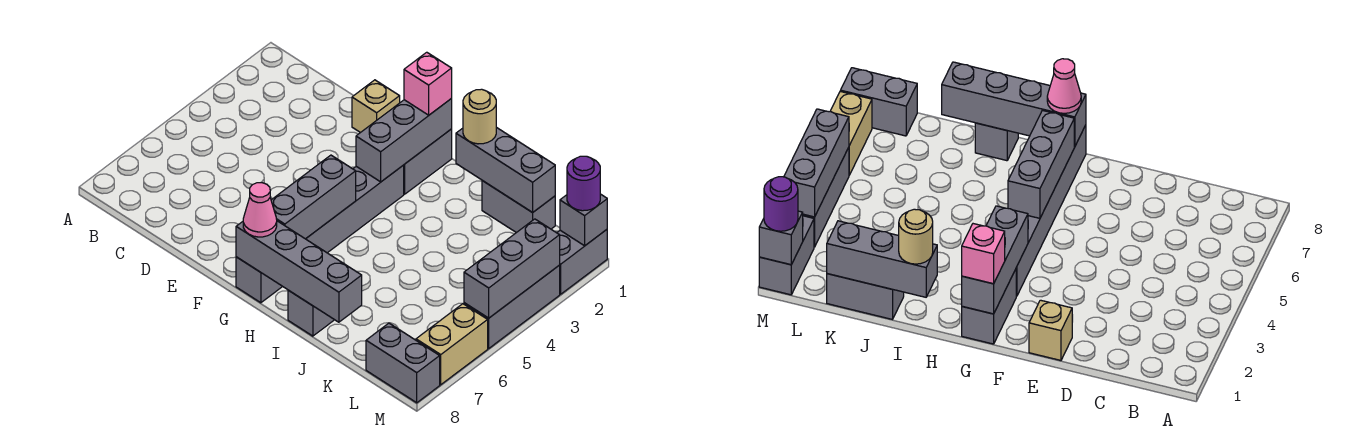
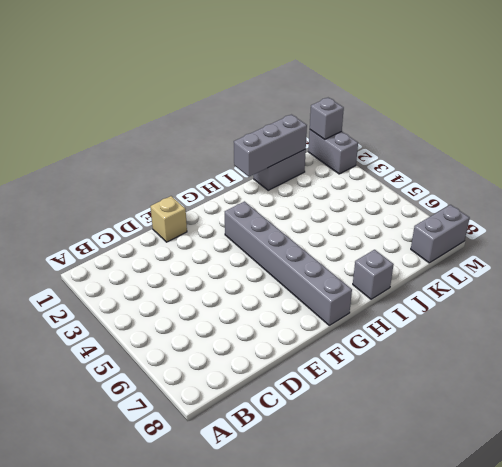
none -> grey brick G1:G2 level 1
none -> grey brick M3:M5 level 1
none -> tan brick M6:M7 level 1

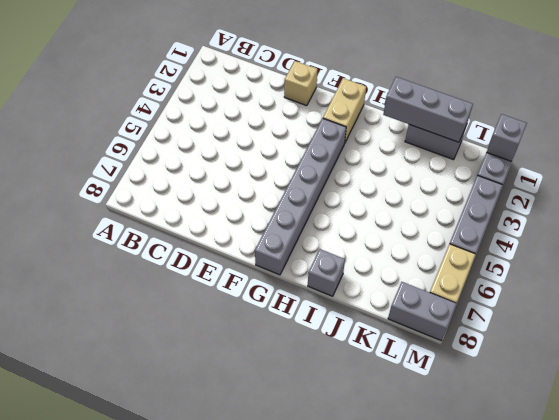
tan brick G1:G2 level 1 -> grey brick G1:G2 level 1
none -> grey brick G1:G3 level 2
none -> grey brick G5:G7 level 2
none -> grey brick G8:J8 level 2

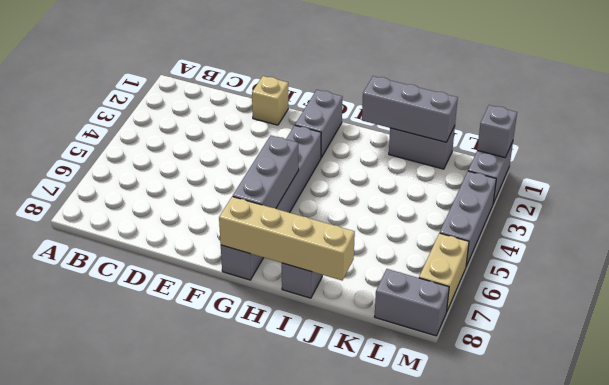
tan brick G8:J8 level 2 -> grey brick G8:J8 level 2
none -> grey brick G1:G3 level 2
none -> grey brick M3:M5 level 2
none -> pink brick G1 level 3

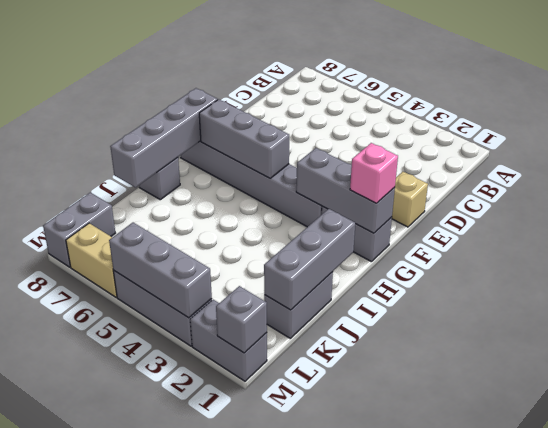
none -> pink cone G8 level 3
none -> tan round brick I1 level 3
none -> purple round brick M1 level 3

